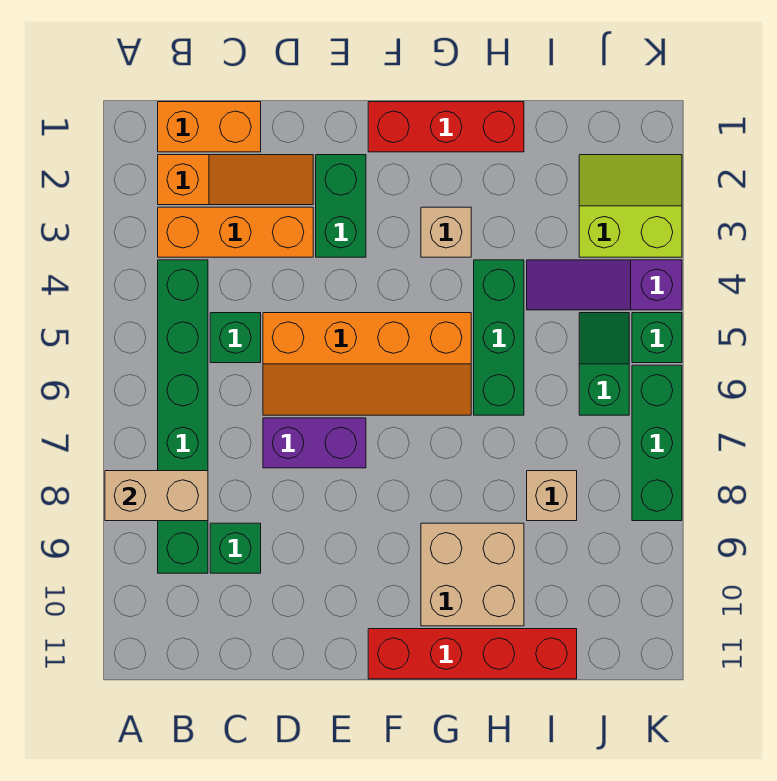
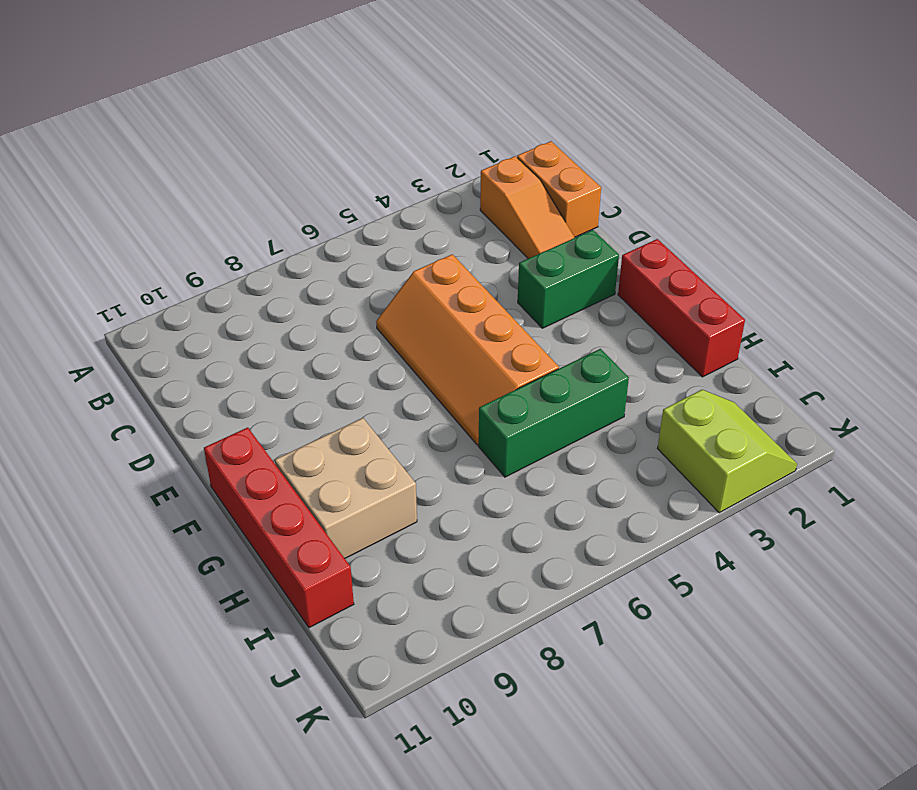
none -> orange brick B3:D3 level 1
none -> green brick B4:B9 level 1
none -> green brick C5 level 1

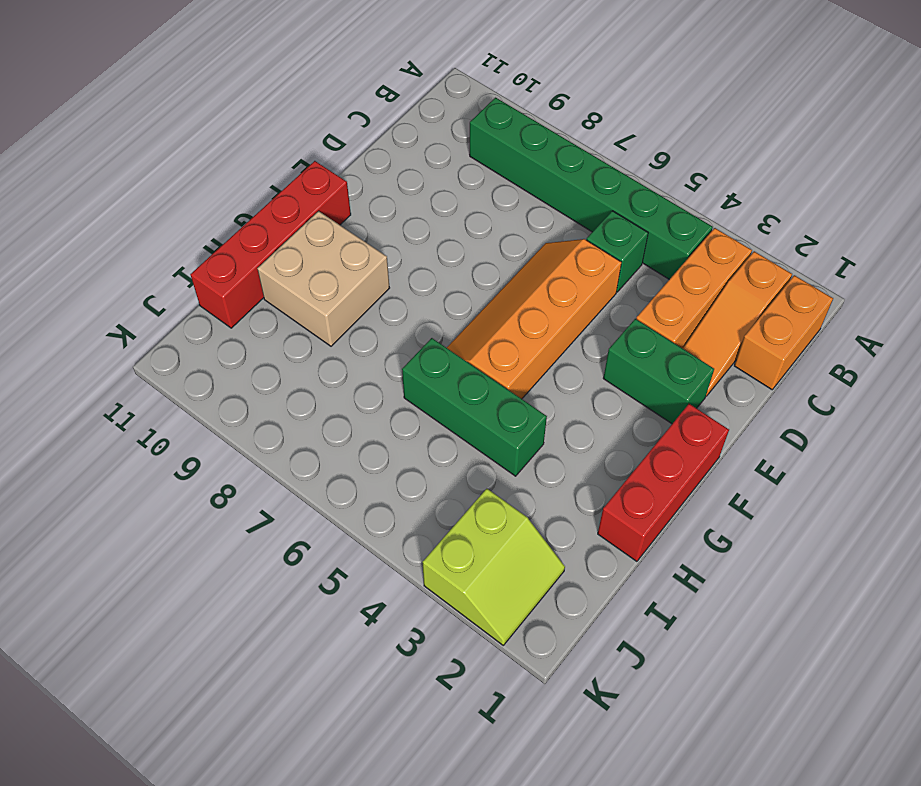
none -> green brick C9 level 1
none -> purple brick D7:E7 level 1
none -> tan brick G3 level 1

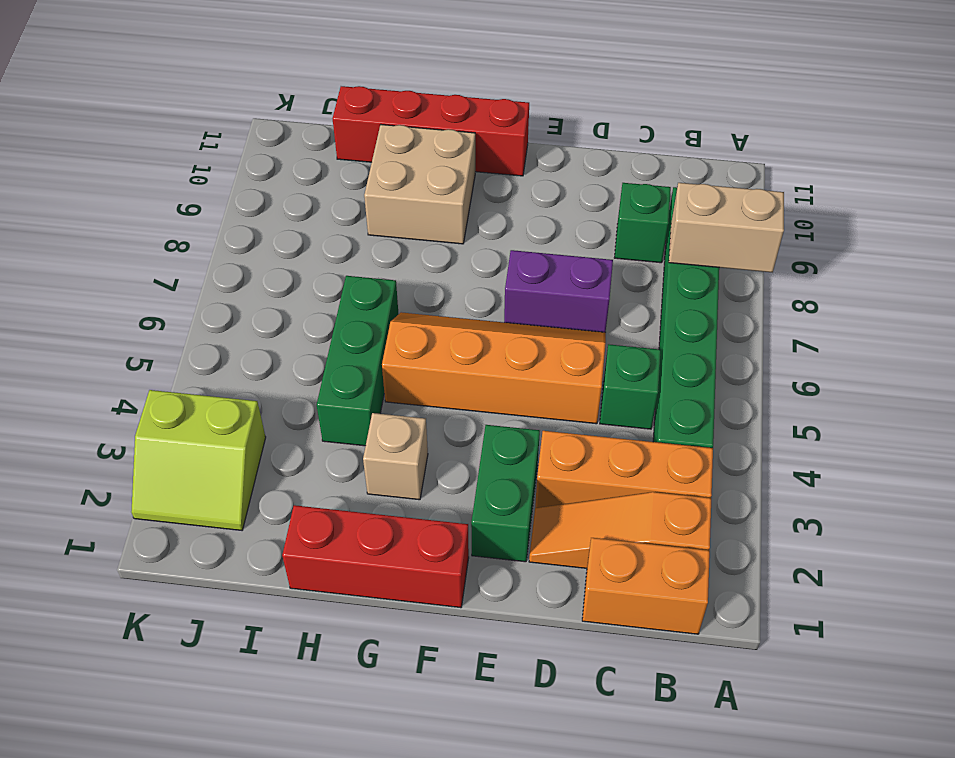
none -> purple slope I4:K4 level 1 top K
none -> tan brick I8 level 1
none -> green slope J5:J6 level 1 top 6

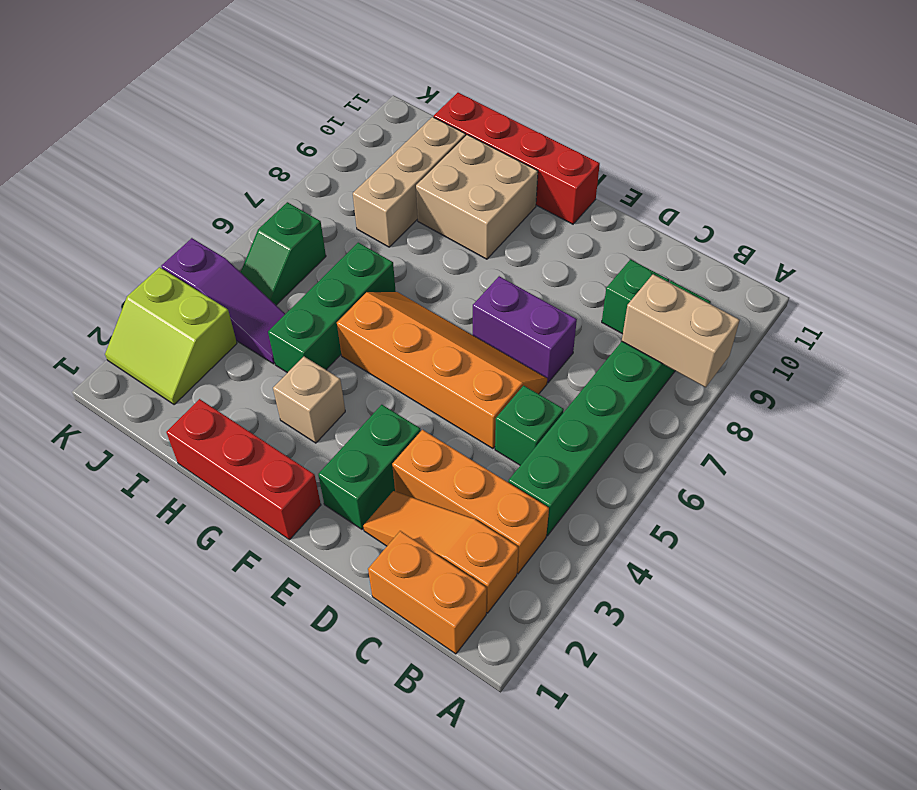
tan brick I8:I10 level 1 -> tan brick I8 level 1
none -> green brick K5 level 1
none -> green brick K6:K8 level 1

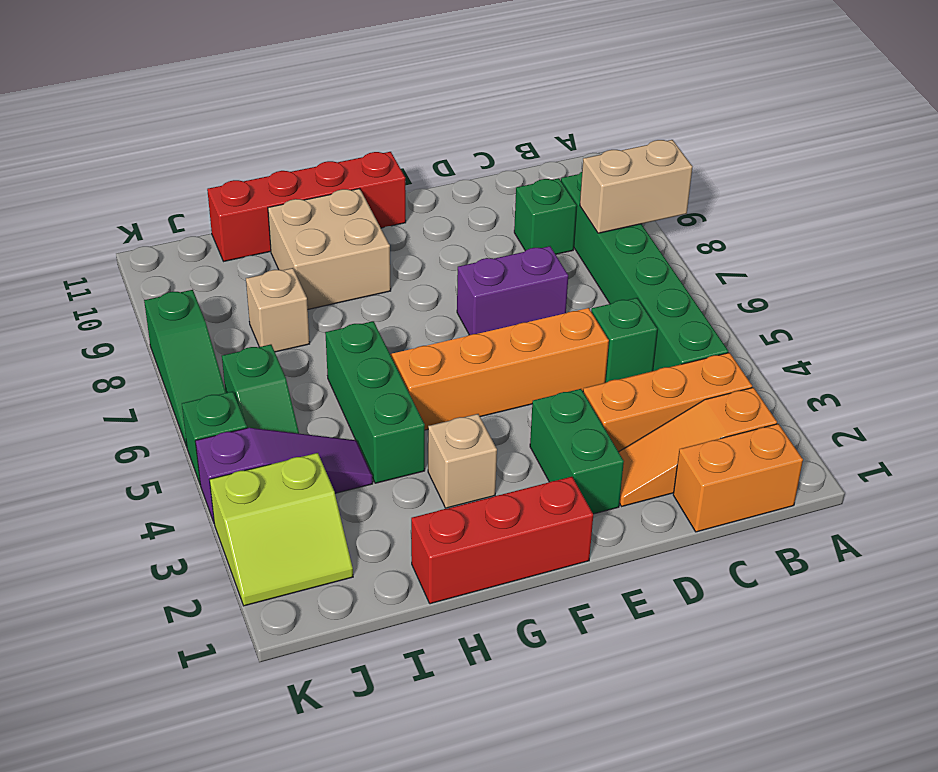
green slope K6:K8 level 1 top 8 -> green brick K6:K8 level 1

